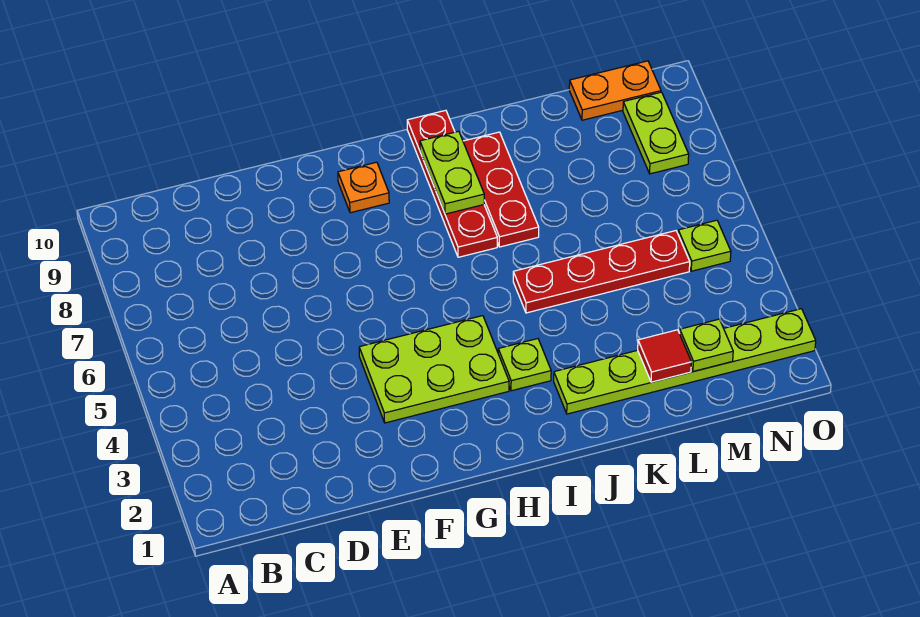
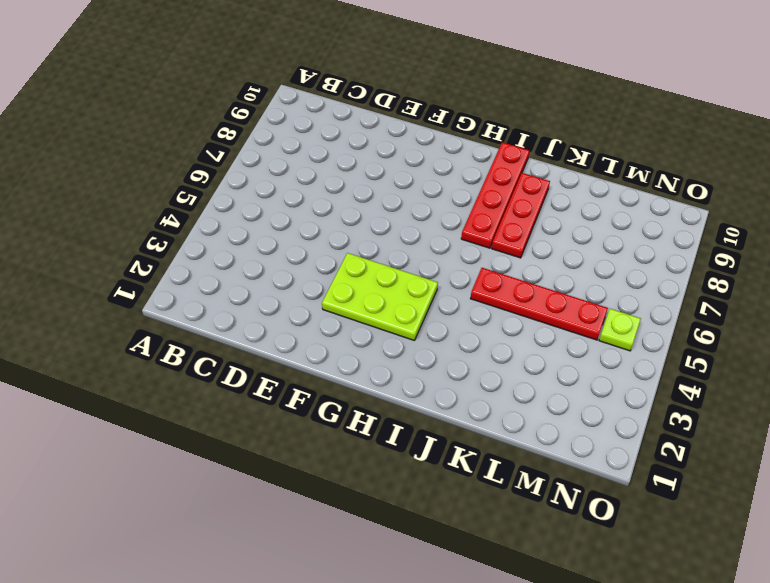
none -> orange plate G9 level 1
none -> lime plate I3 level 1
none -> lime plate J2:O2 level 1

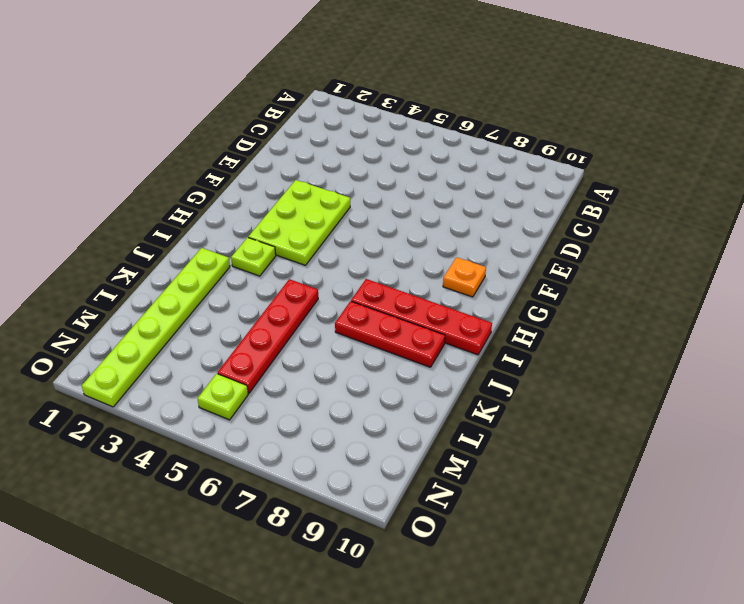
none -> orange plate M10:N10 level 1
none -> lime plate N8:N9 level 1
none -> lime plate I8:I9 level 2

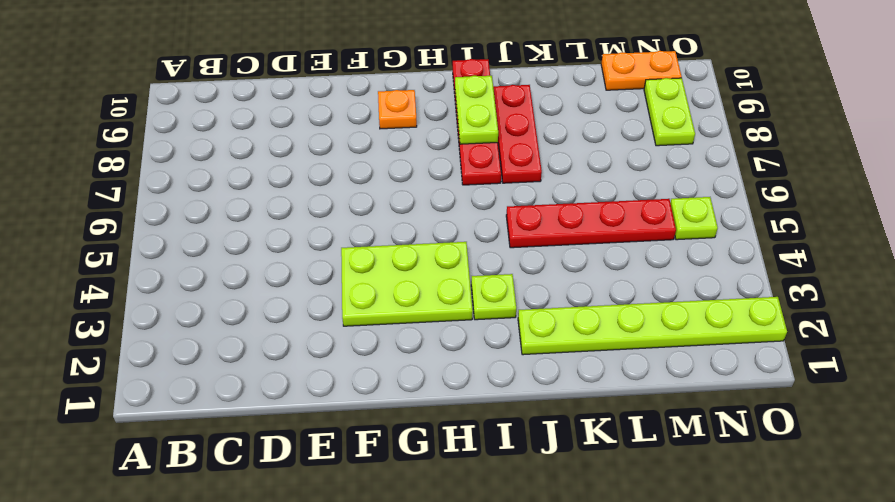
none -> red tile L2 level 2
none -> lime plate M2 level 2

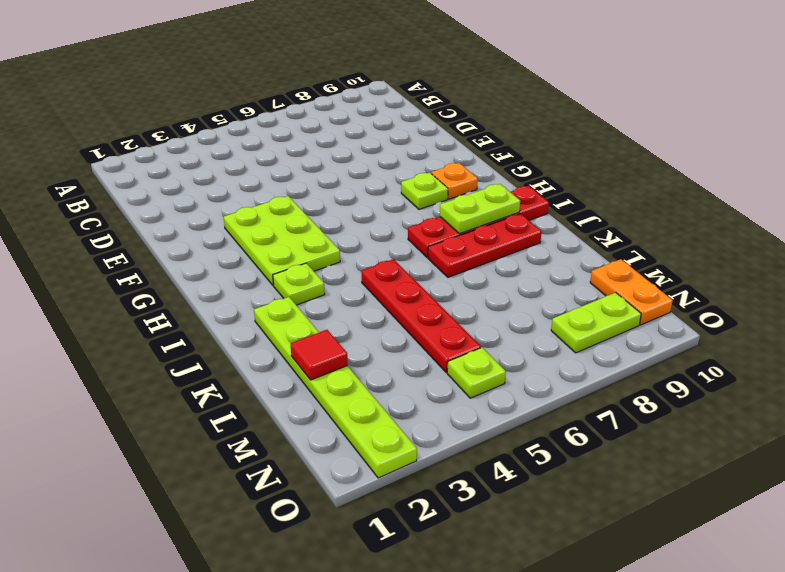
lime plate G8 level 1 -> lime plate M2 level 2

